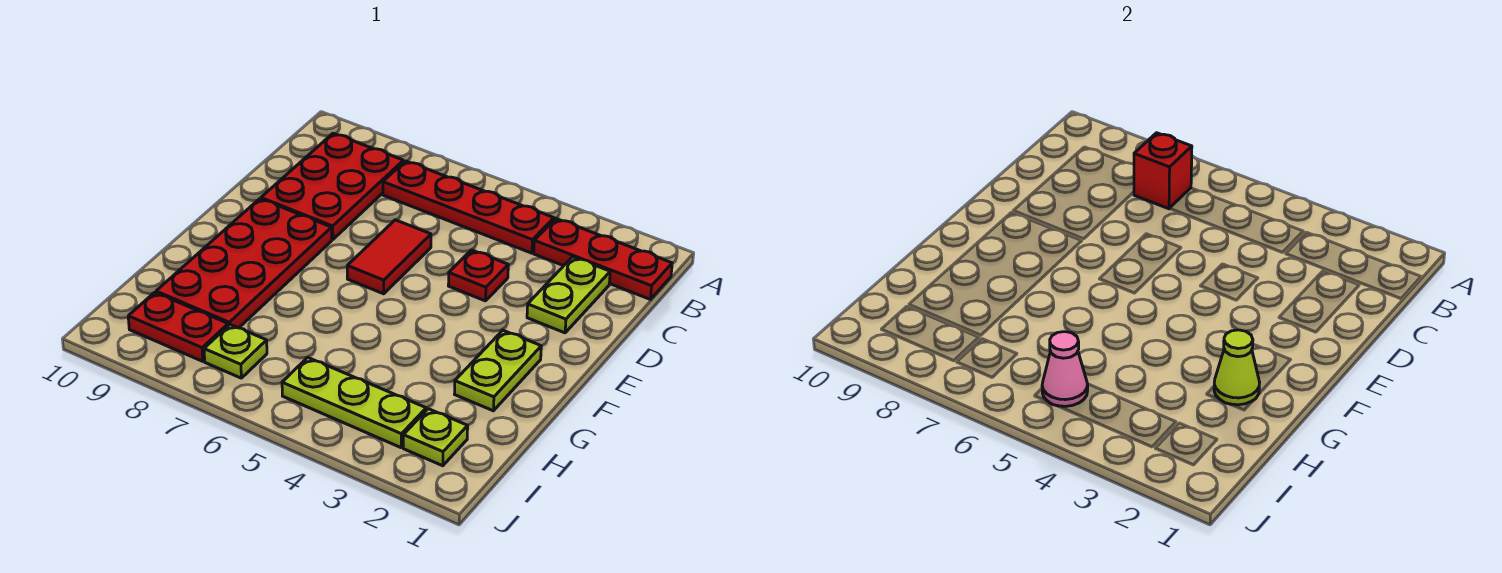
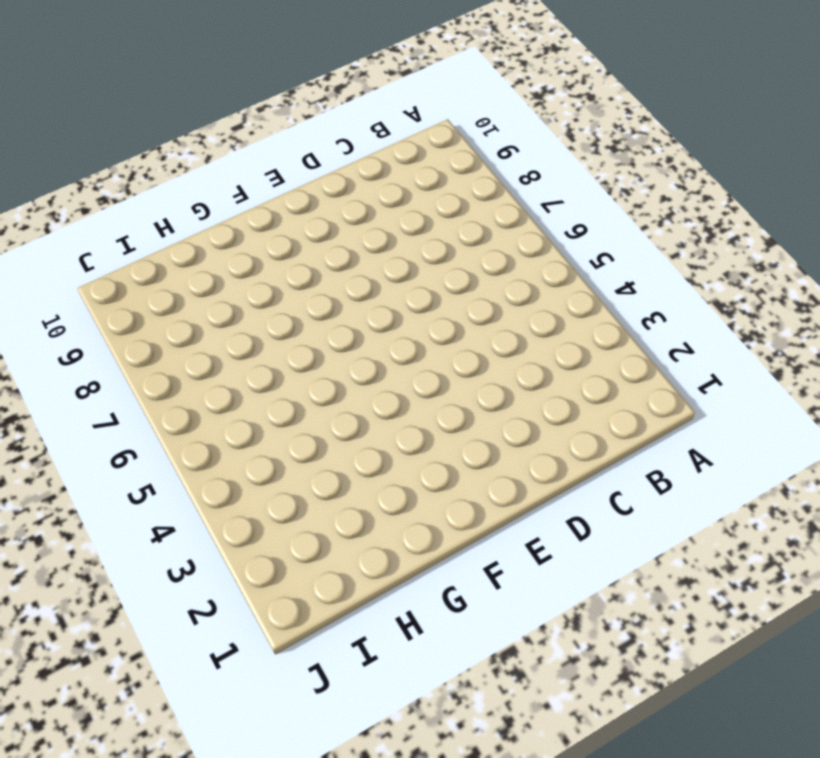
none -> red plate B1:B3 level 1
none -> red plate B4:B7 level 1
none -> red plate B8:D9 level 1

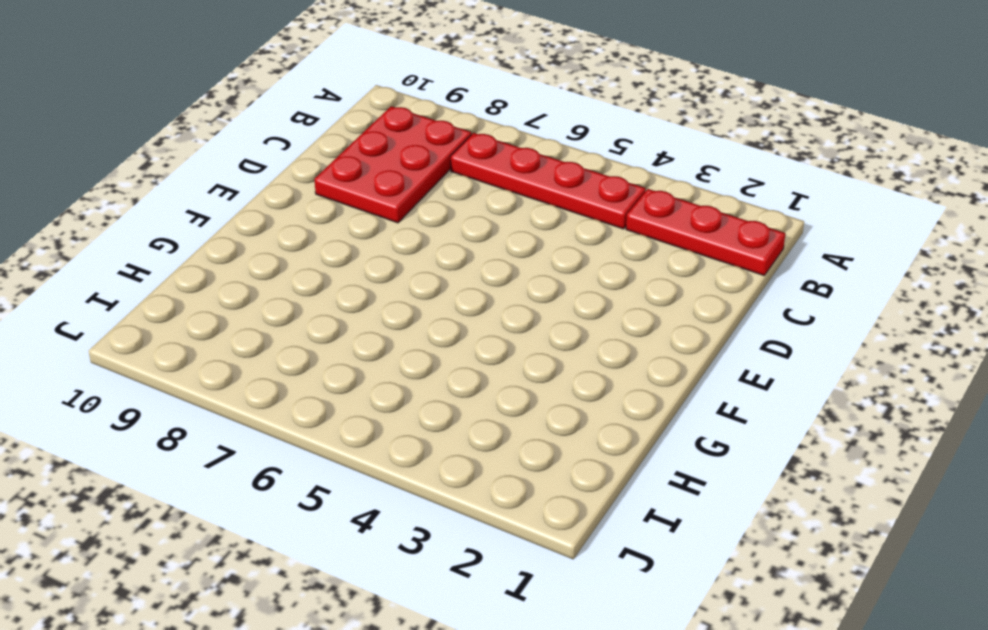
none -> lime plate C2:D2 level 1
none -> red plate D4 level 1
none -> red tile D6:E6 level 1

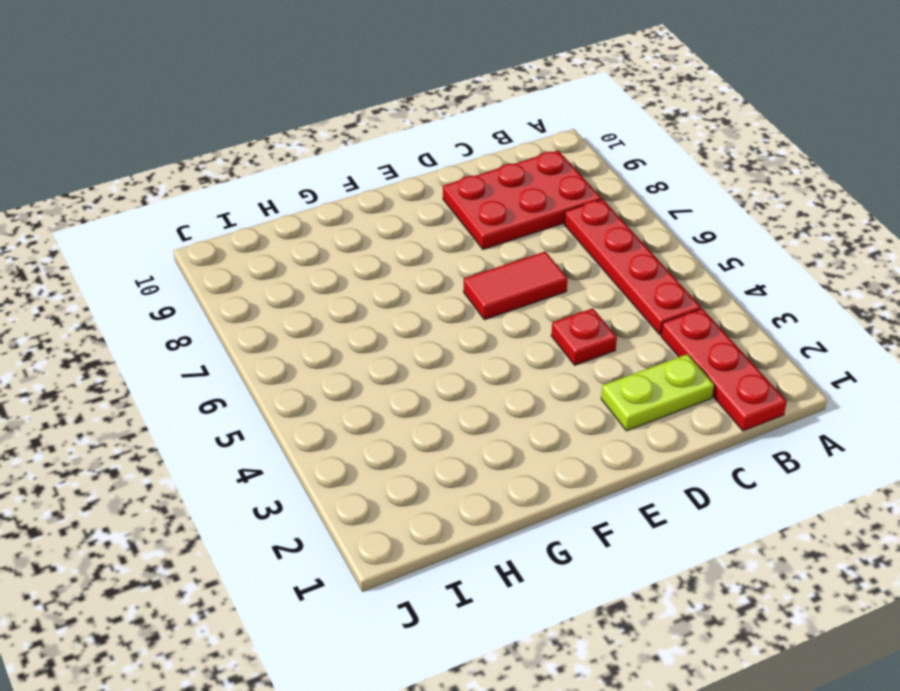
none -> red plate E8:H9 level 1
none -> lime plate F2:G2 level 1
none -> lime plate I2 level 1

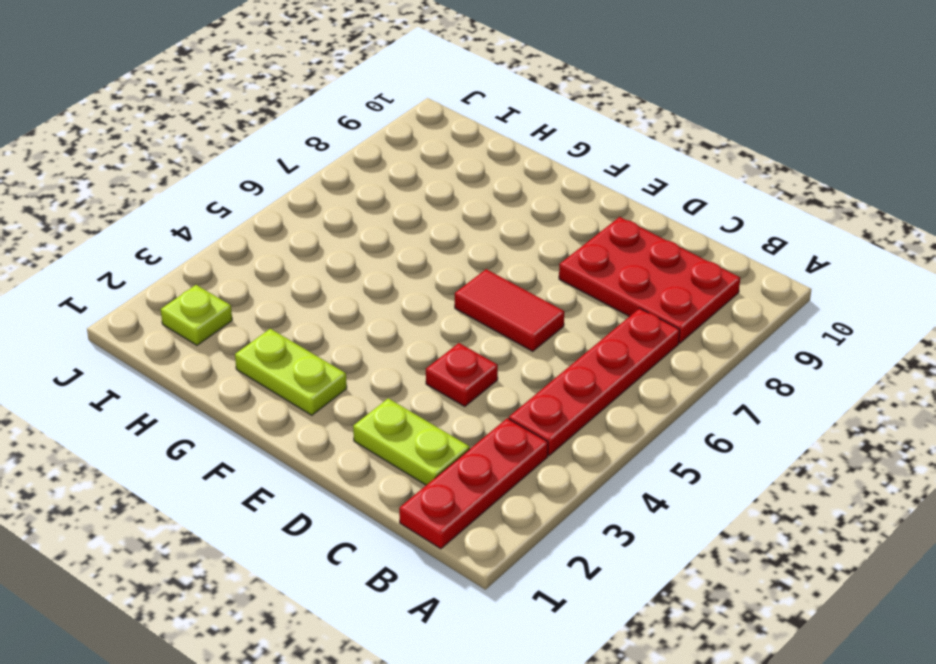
none -> red plate E8:H9 level 1
none -> lime plate I3:I5 level 1
none -> lime plate I7 level 1

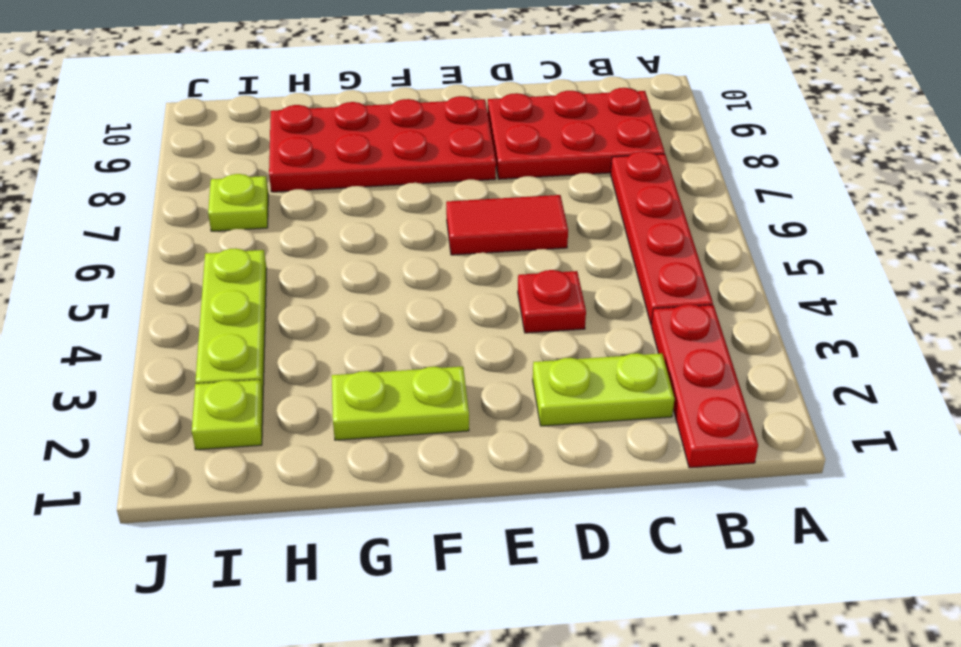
none -> red plate I8:I9 level 1
none -> red brick B7 level 2
none -> lime cone G2 level 2

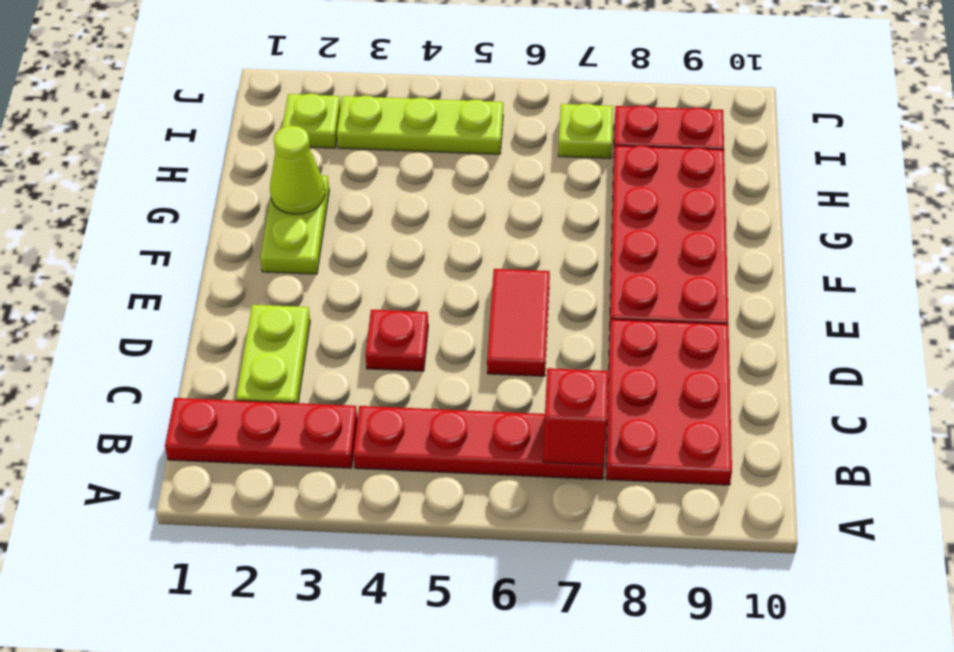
none -> pink cone I5 level 2

